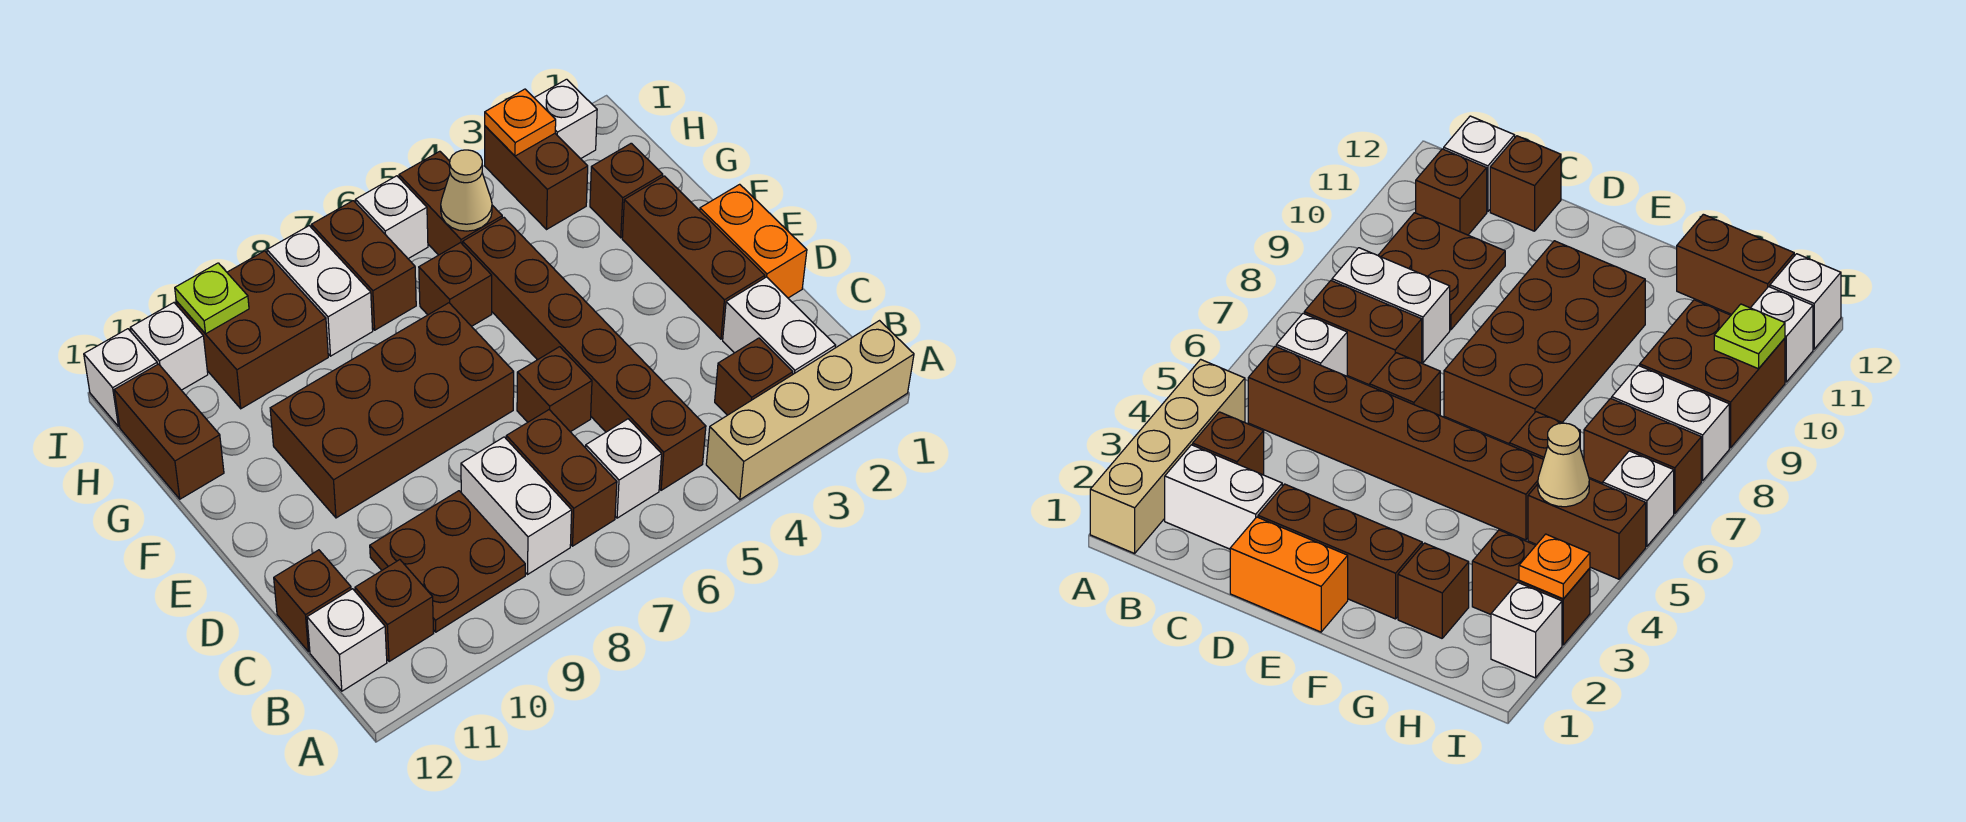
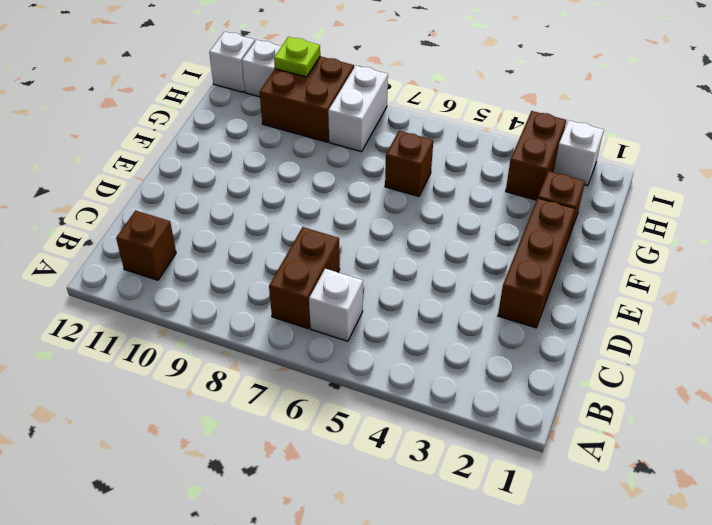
none -> tan brick A1:A4 level 1
none -> white brick B2:C2 level 1
none -> brown brick B3 level 1
none -> brown brick B5:G5 level 1

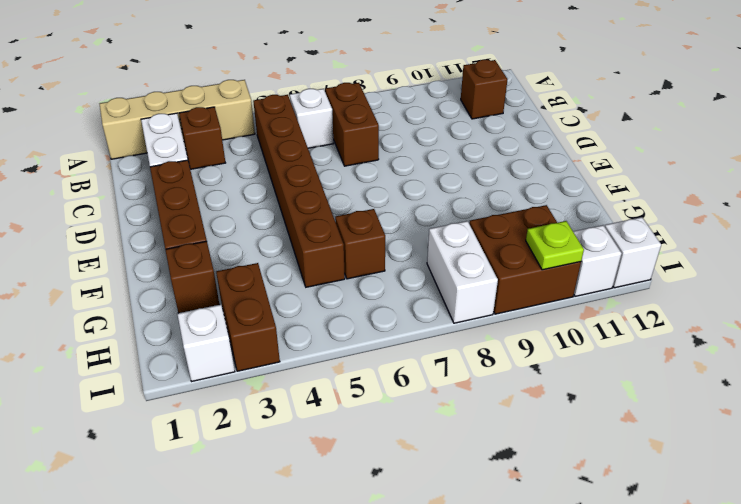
none -> white brick B8:C8 level 1
none -> brown plate B9:C10 level 1
none -> white brick B12 level 1
none -> brown brick C12 level 1

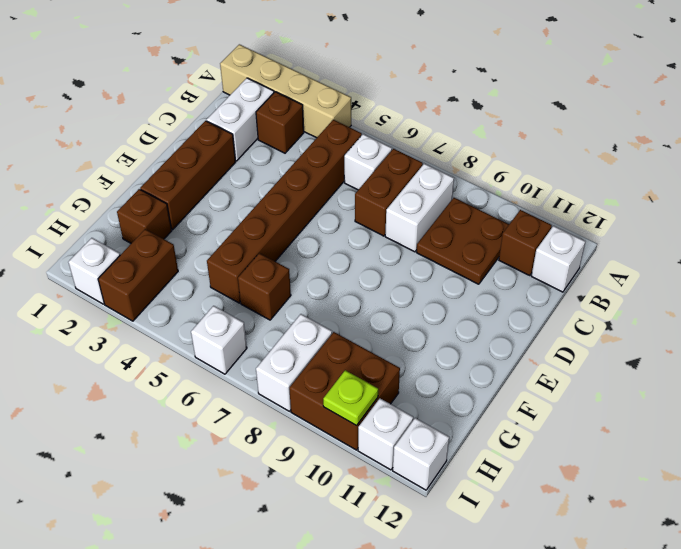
none -> brown brick C12 level 1
none -> orange brick D1:E1 level 1
none -> brown brick D6 level 1
none -> brown brick E7:F10 level 1

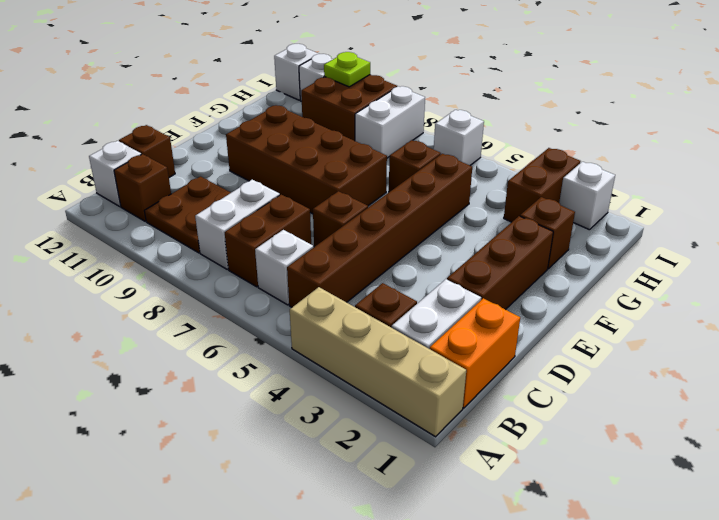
orange brick B1:C1 level 1 -> orange brick D1:E1 level 1
none -> brown brick G12:H12 level 1
none -> brown brick H5:I5 level 1
none -> brown brick H7:I7 level 1
none -> tan cone H5 level 2

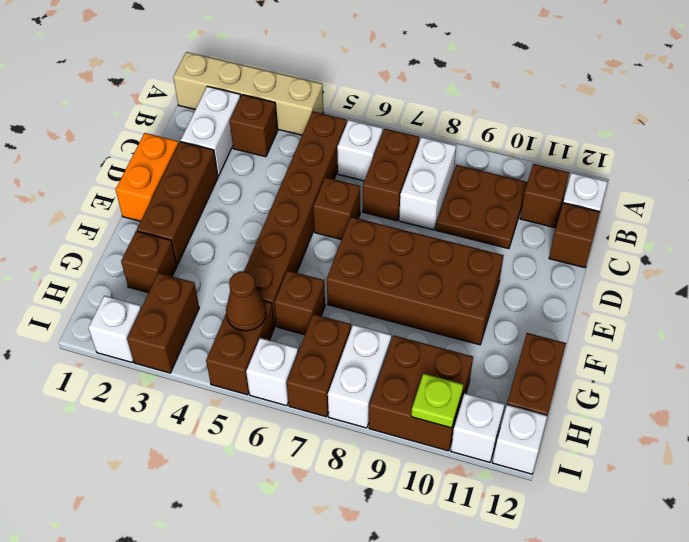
brown cone H5 level 2 -> tan cone H5 level 2
none -> orange plate I3 level 2

